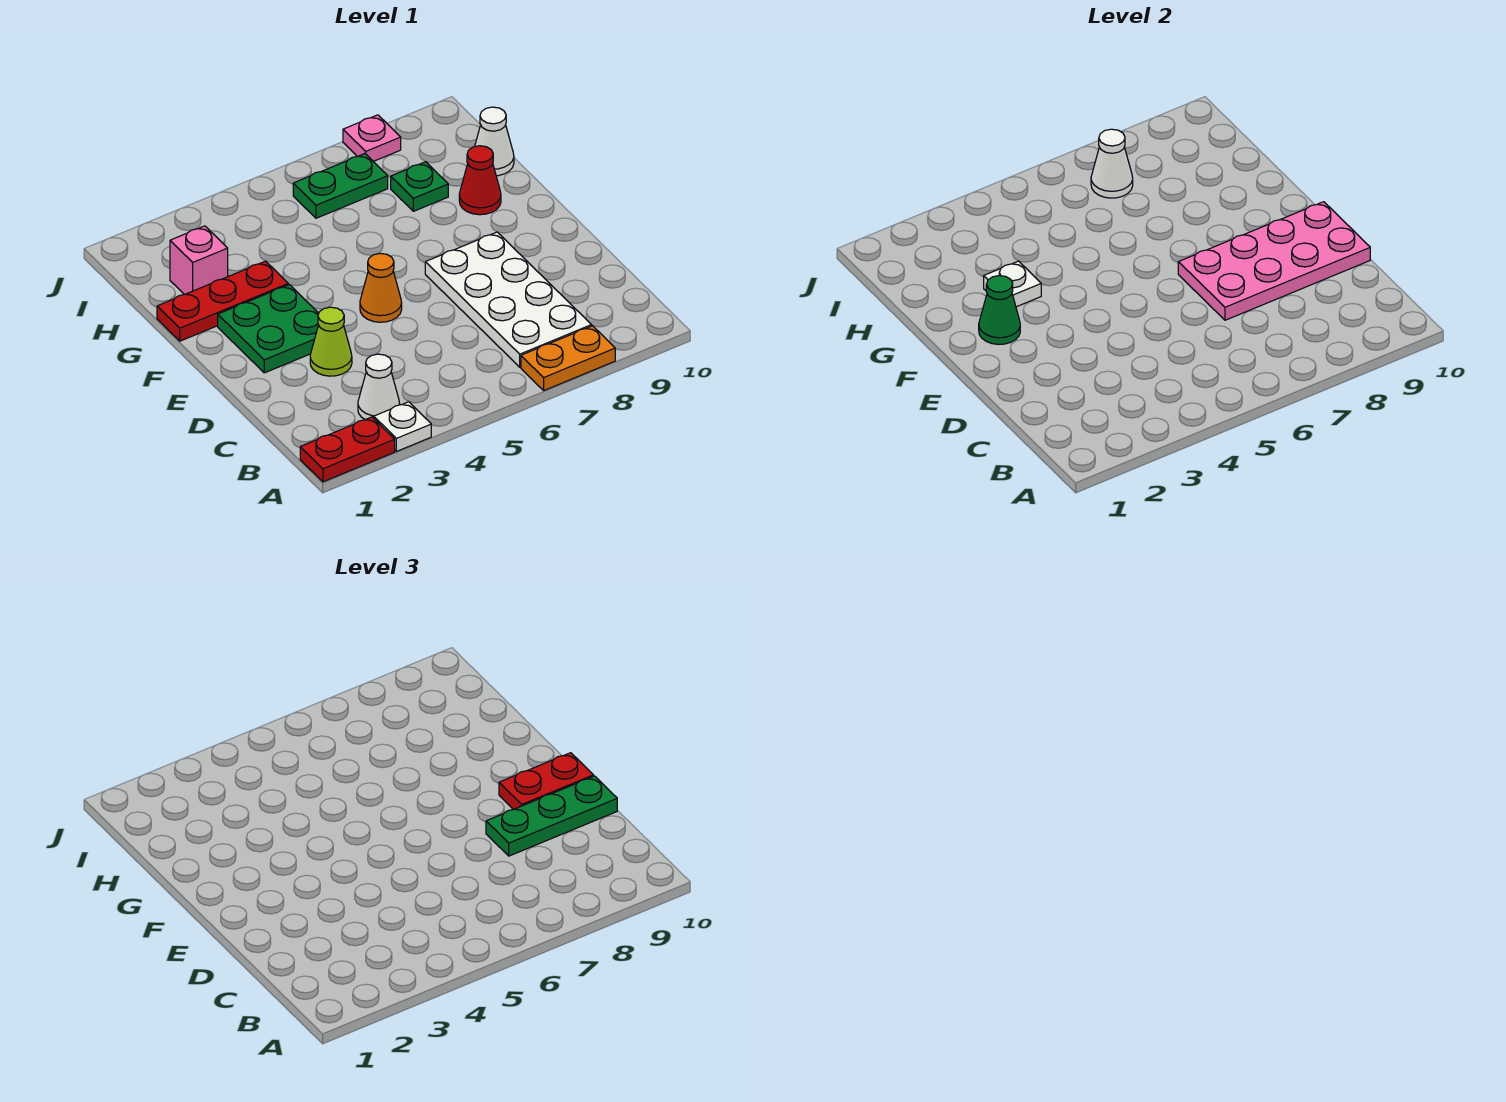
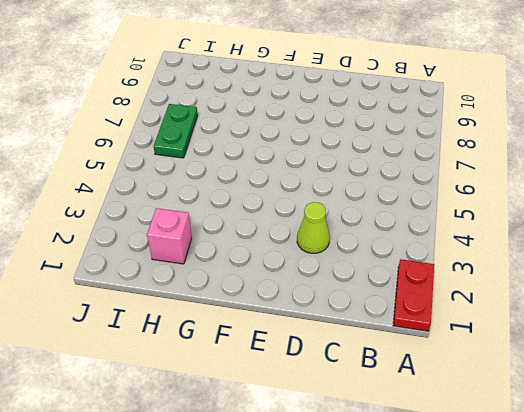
none -> white plate A3 level 1
none -> orange plate A7:A8 level 1
none -> white cone B3 level 1

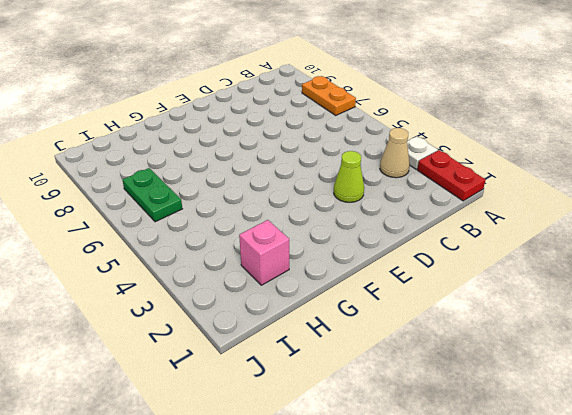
tan cone B3 level 1 -> white cone B3 level 1
none -> white plate B7:E8 level 1
none -> green plate E2:F3 level 1
none -> orange cone E5 level 1

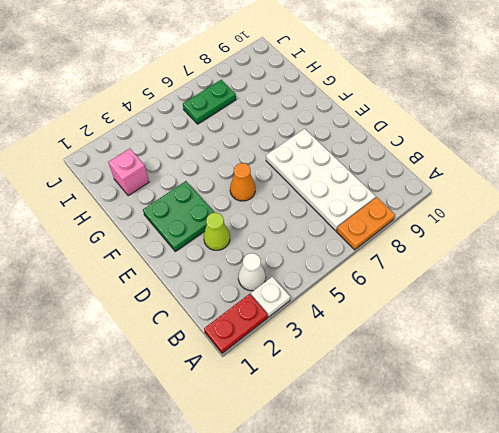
none -> red plate G1:G3 level 1
none -> red cone G9 level 1
none -> green plate H8 level 1

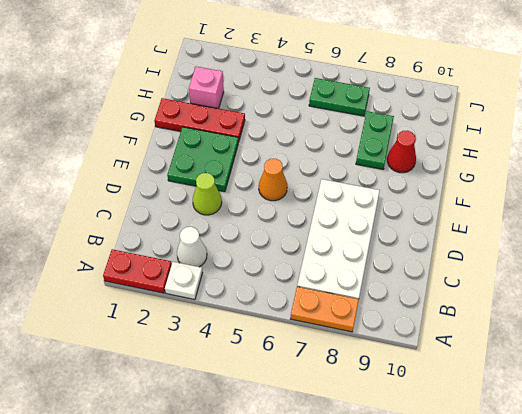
green plate G8:H8 level 1 -> green plate H8 level 1
none -> white cone H10 level 1
none -> pink plate J8 level 1
none -> pink plate D7:E10 level 2

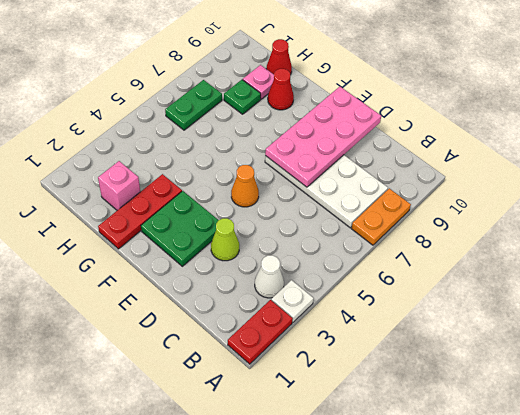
pink plate H9 level 1 -> pink plate J8 level 1
red cone H10 level 1 -> white cone H10 level 1
none -> green cone F2 level 2
none -> white plate G3 level 2
none -> white cone I7 level 2

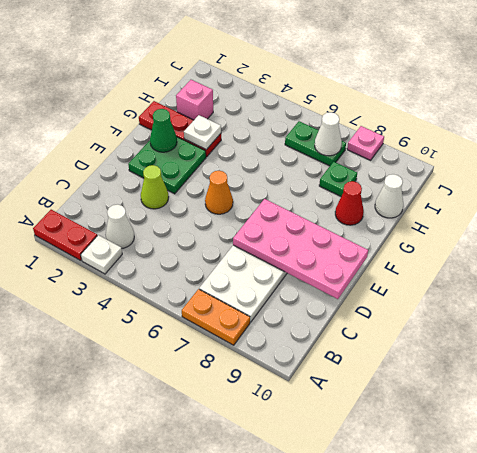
none -> green plate D8:D10 level 3
none -> red plate E9:E10 level 3

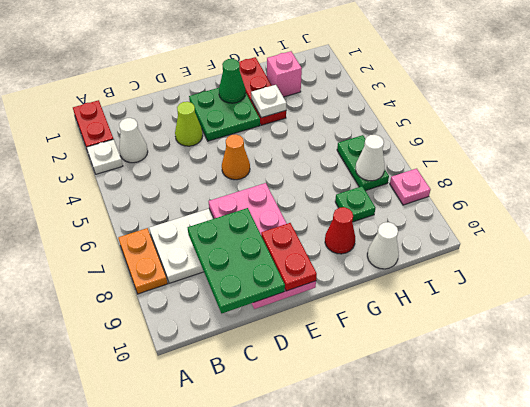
green plate C8:D10 level 3 -> green plate D8:D10 level 3

